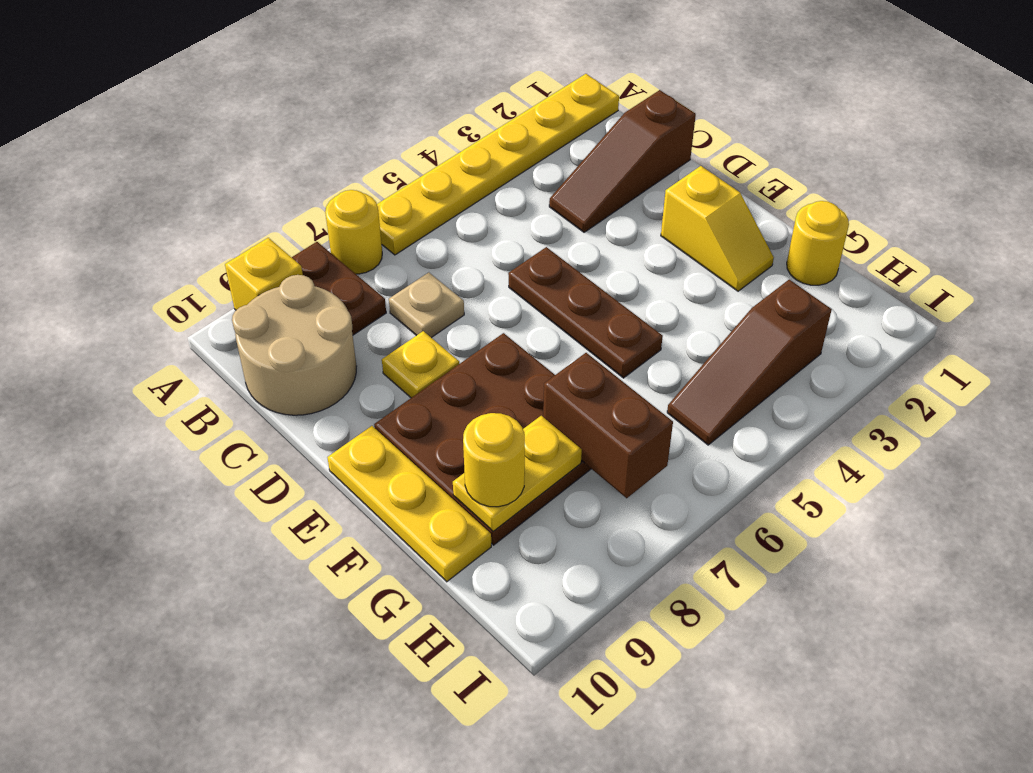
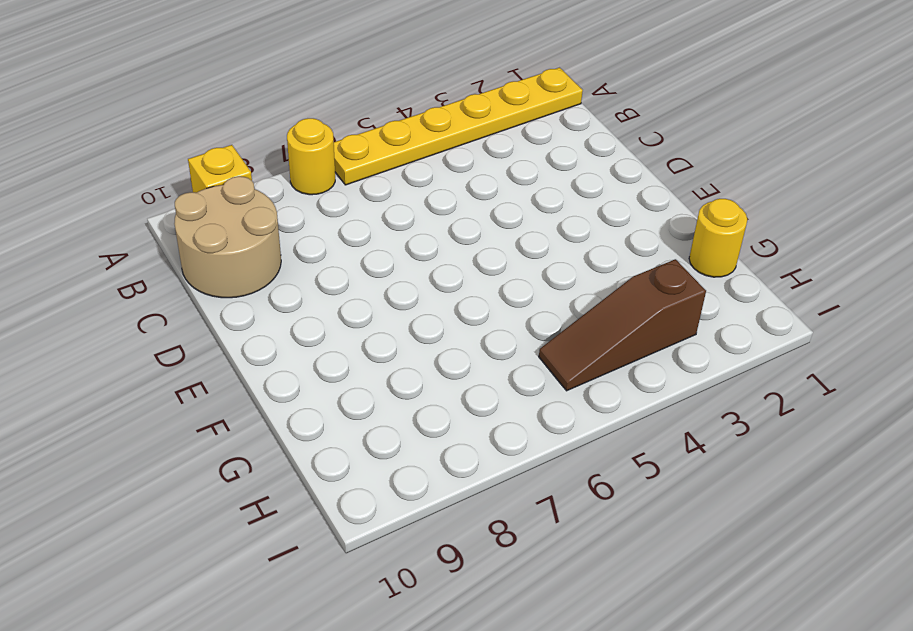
none -> brown plate A8:B8 level 1
none -> brown slope C1:C3 level 1 top 1
none -> tan plate C7 level 1

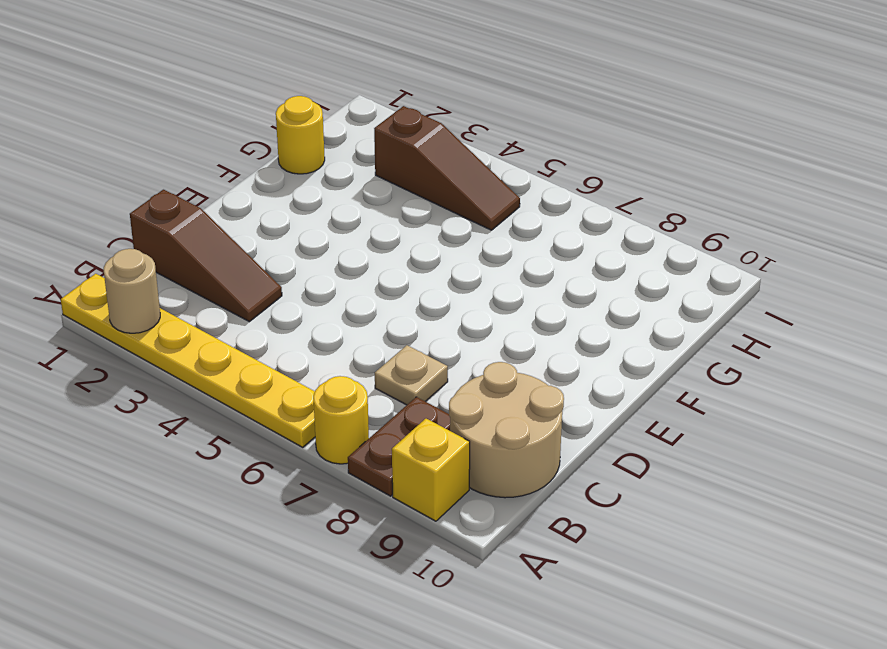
tan round brick A2 level 2 -> none
none -> brown plate D5:F5 level 1
none -> yellow plate D8 level 1
none -> yellow slope E2:F2 level 1 top E

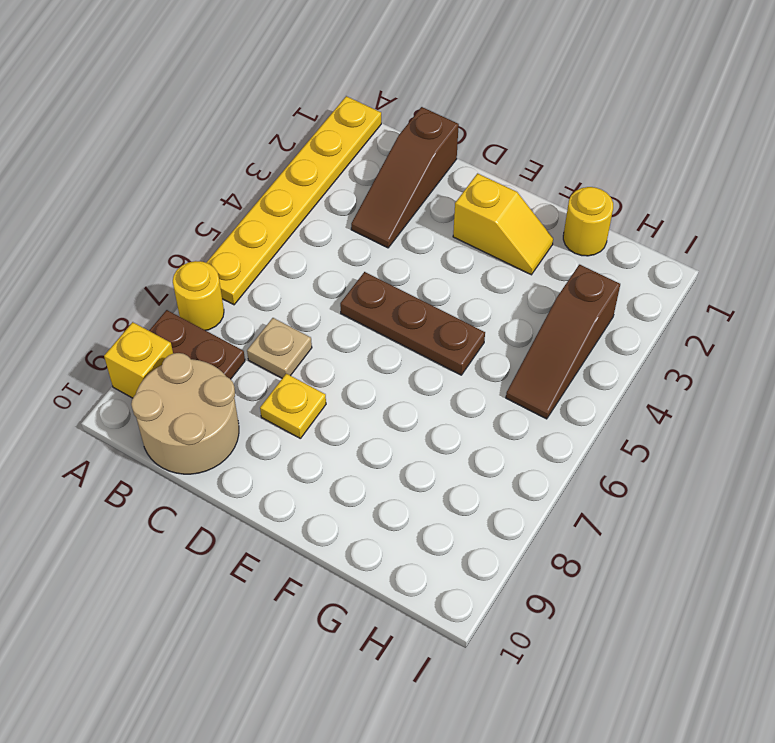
none -> brown plate E7:G9 level 1
none -> yellow plate E10:G10 level 1
none -> brown brick G7:H7 level 2

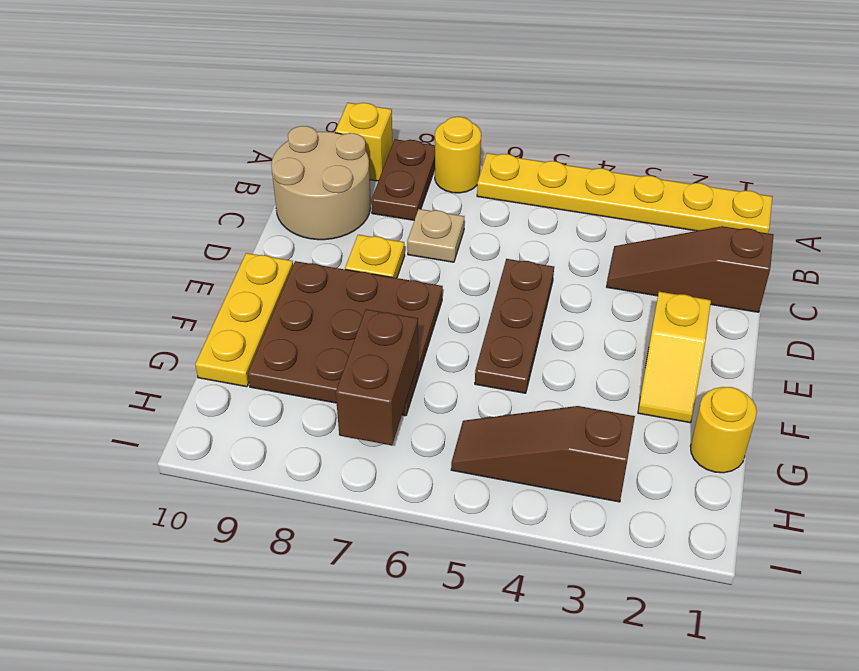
none -> yellow plate G8:G9 level 2
none -> yellow round brick G9 level 3

